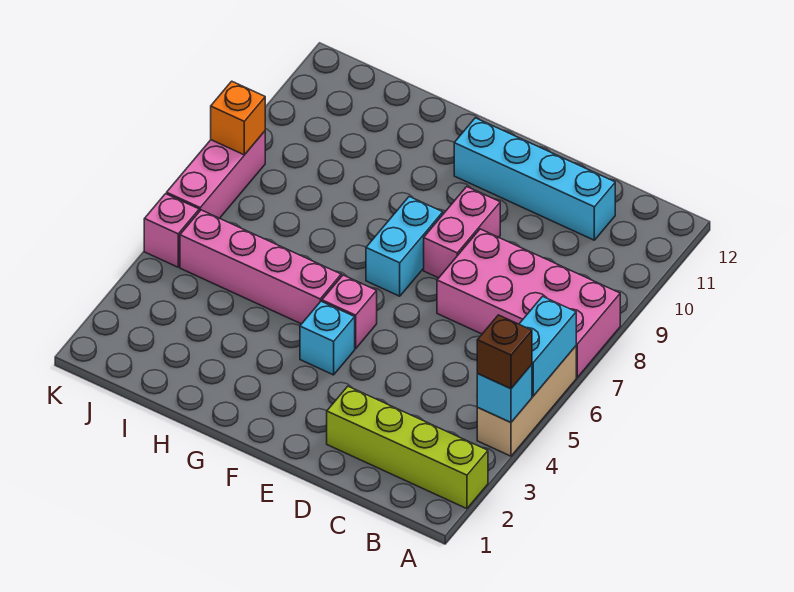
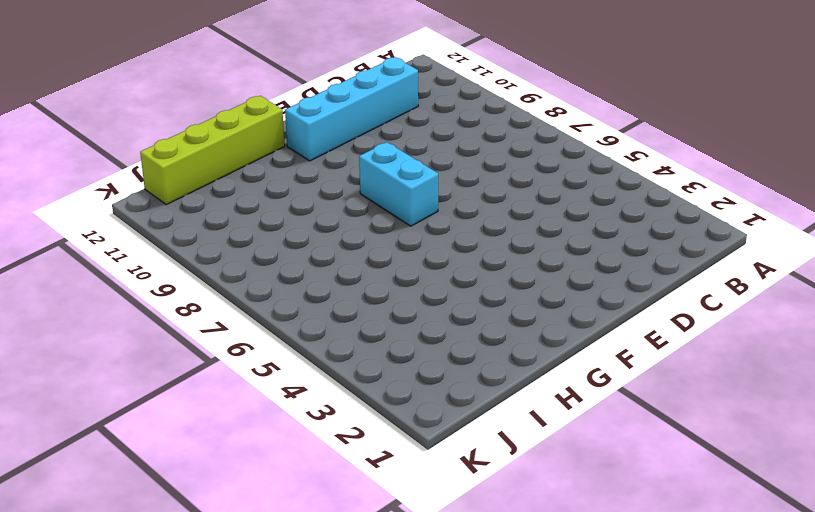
lime brick G12:J12 level 1 -> lime brick A2:D2 level 1
none -> tan brick A4:A6 level 1
none -> pink brick A7:D8 level 1
none -> pink brick E8:E9 level 1

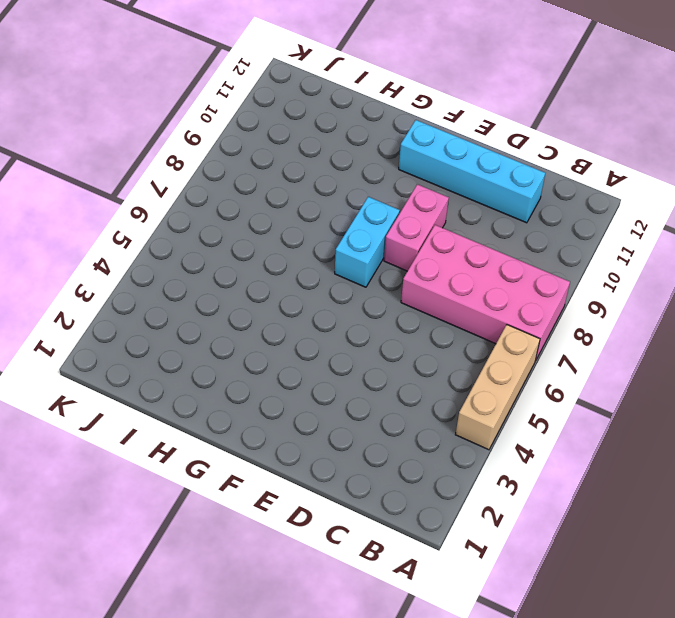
none -> lime brick A2:D2 level 1
none -> cyan brick F4 level 1
none -> pink brick F5 level 1

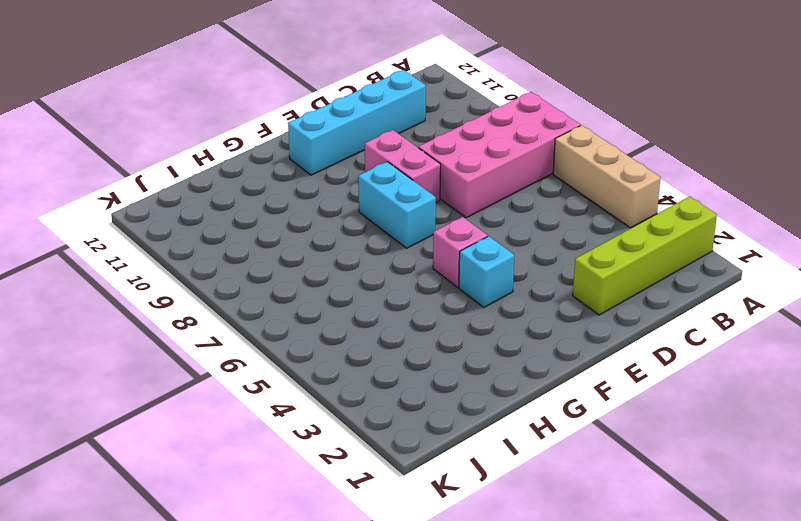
none -> pink brick G5:J5 level 1
none -> pink brick K5 level 1
none -> pink brick K6:K8 level 1

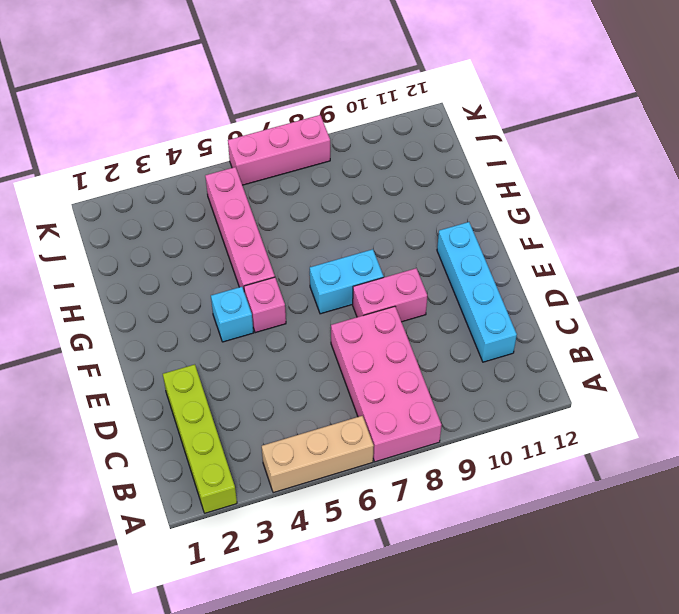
none -> pink brick K5 level 1
none -> cyan brick A4 level 2
none -> cyan brick A5:A6 level 2

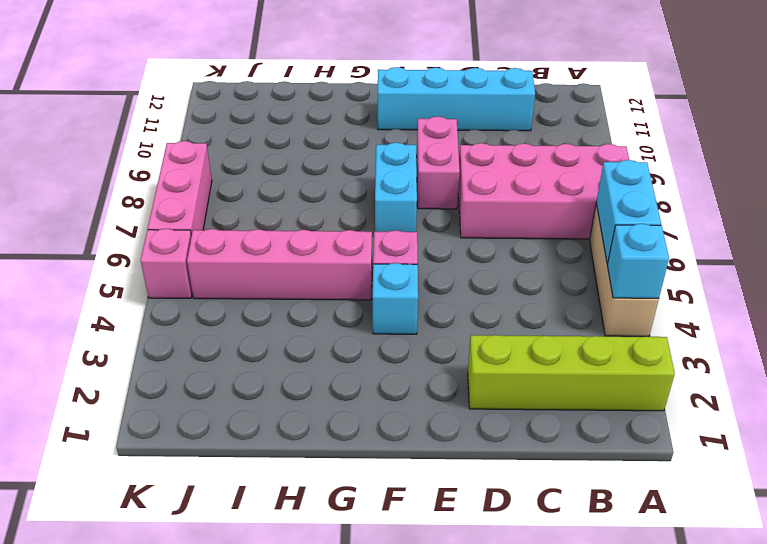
none -> orange brick K8 level 2
none -> brown brick A4 level 3

